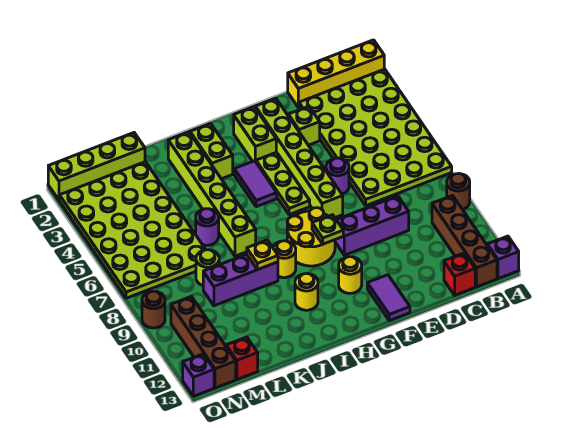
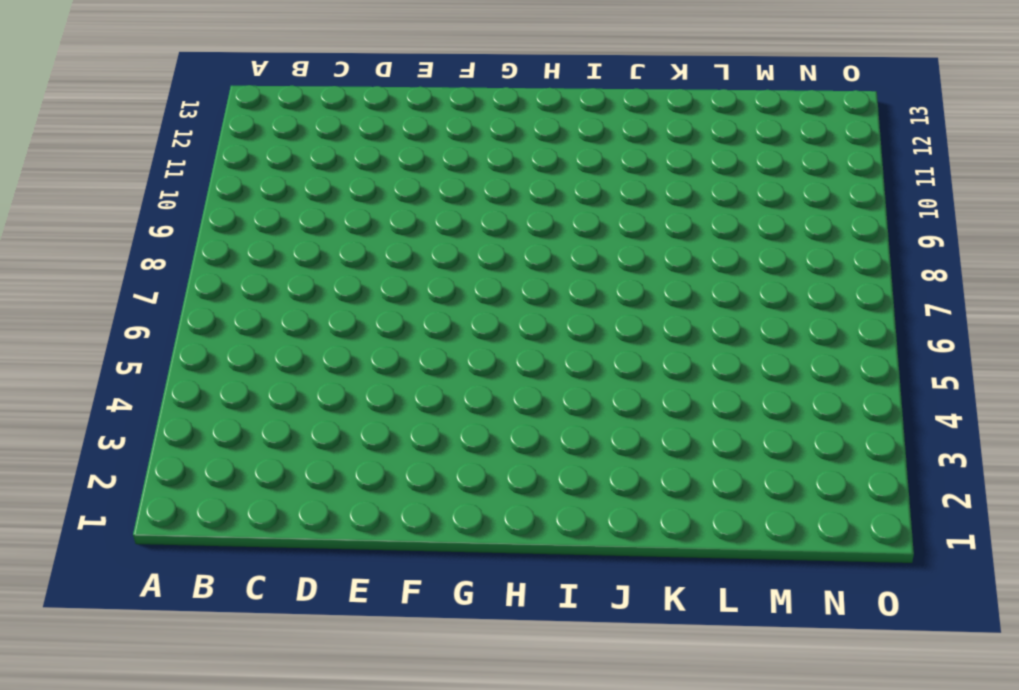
none -> yellow brick A1:D1 level 1
none -> lime plate A2:D7 level 1
none -> brown round brick A9 level 1
none -> purple brick A13 level 1

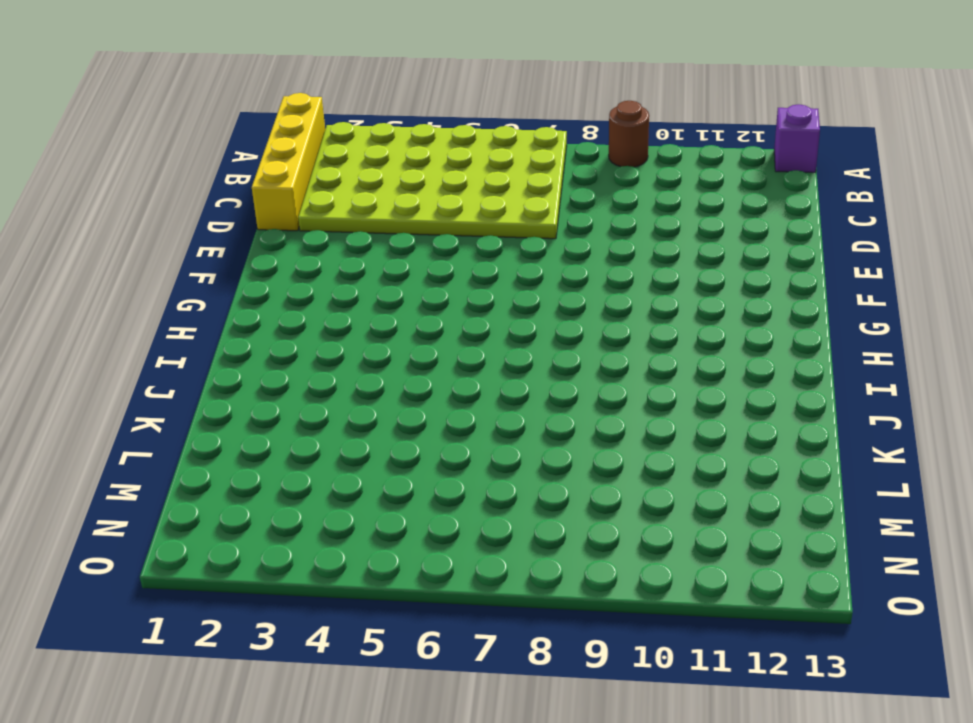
none -> brown brick B10:B13 level 1
none -> red brick C13 level 1
none -> purple brick D9:F9 level 1
none -> lime brick E3 level 1

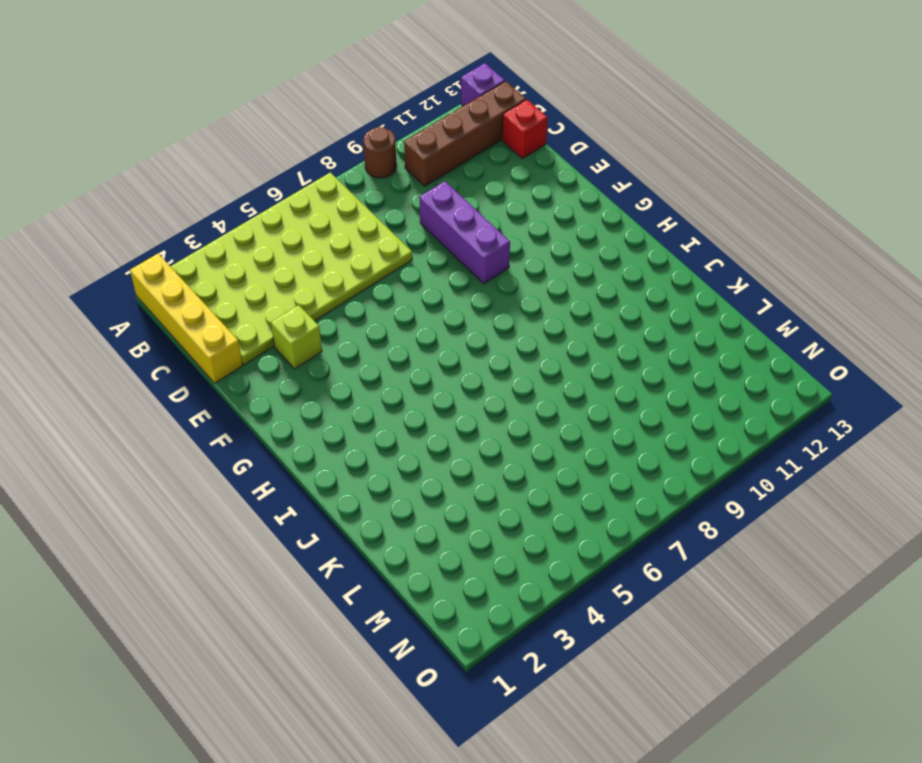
none -> purple round brick E6 level 1
none -> lime brick F2:F7 level 1
none -> purple tile F12:F13 level 1
none -> lime brick G2:G3 level 1

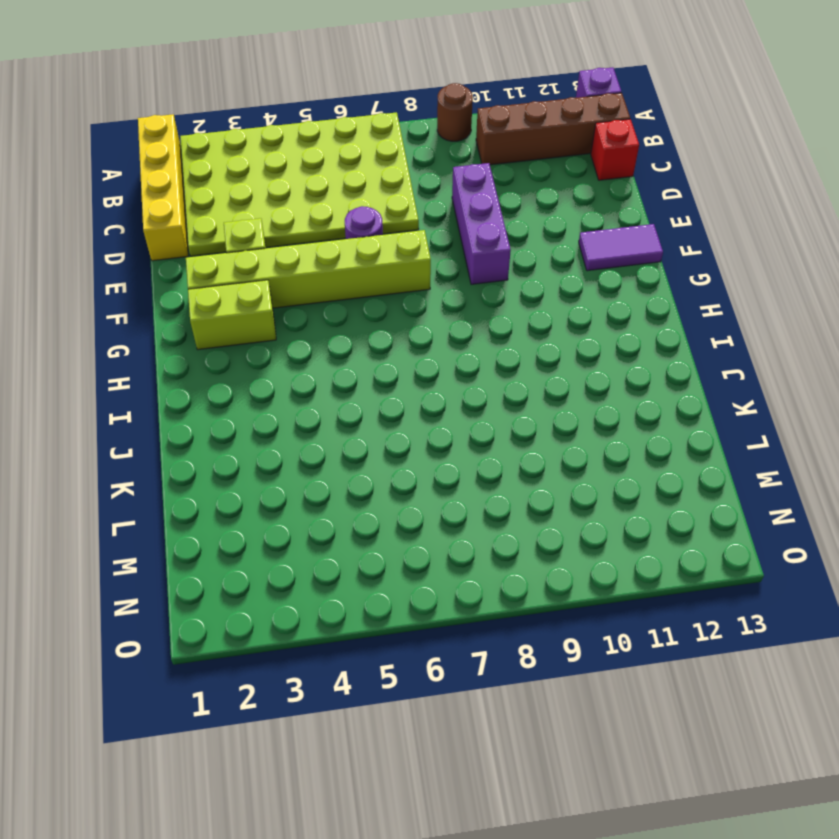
none -> lime plate G4:G6 level 1
none -> yellow round brick G8:H9 level 1
none -> yellow round brick G11 level 1
none -> purple tile H4:H5 level 1

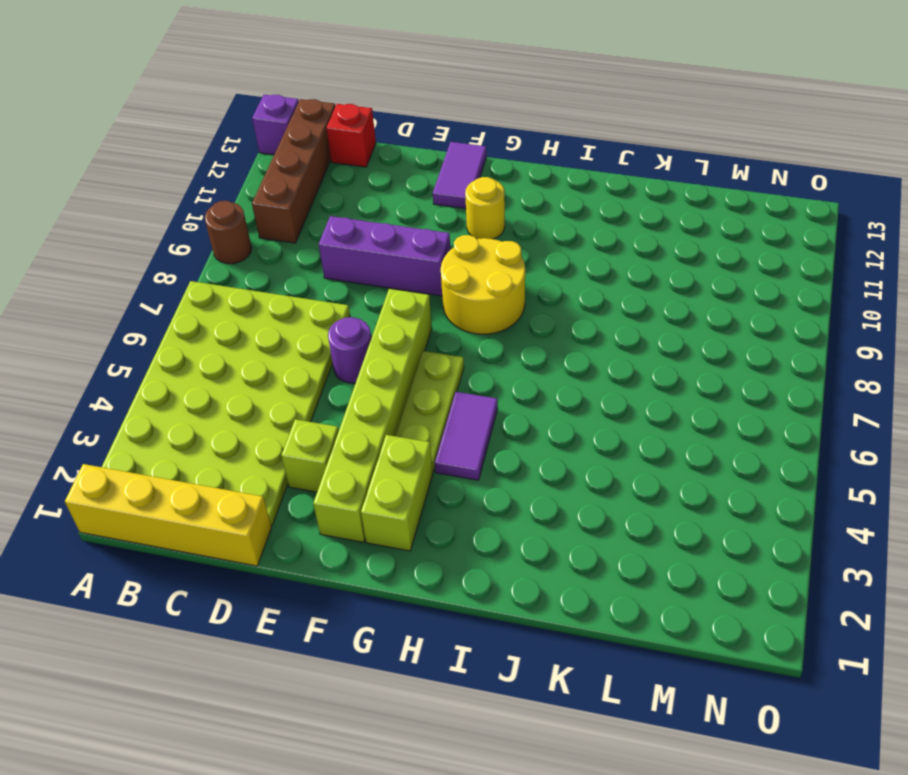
none -> lime brick I2:I3 level 1
none -> yellow round brick I9 level 1
none -> yellow round brick I11 level 1
none -> lime brick J2:J7 level 1

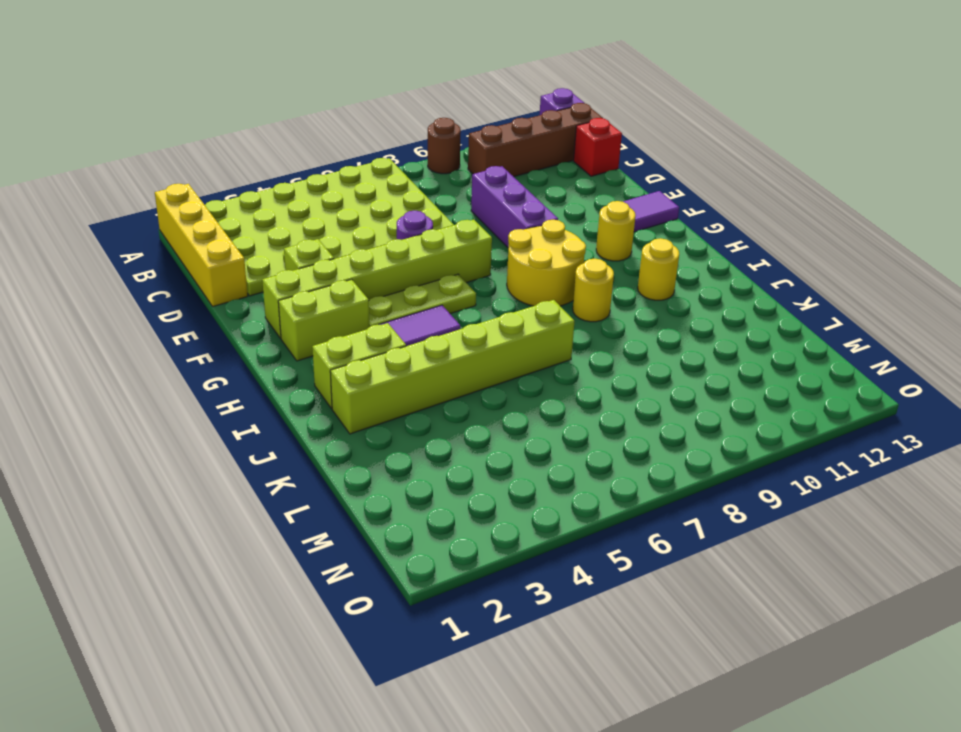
none -> purple brick J9:L9 level 1
none -> purple round brick K6 level 1
none -> lime brick L1:O1 level 1
none -> lime plate L2:O7 level 1

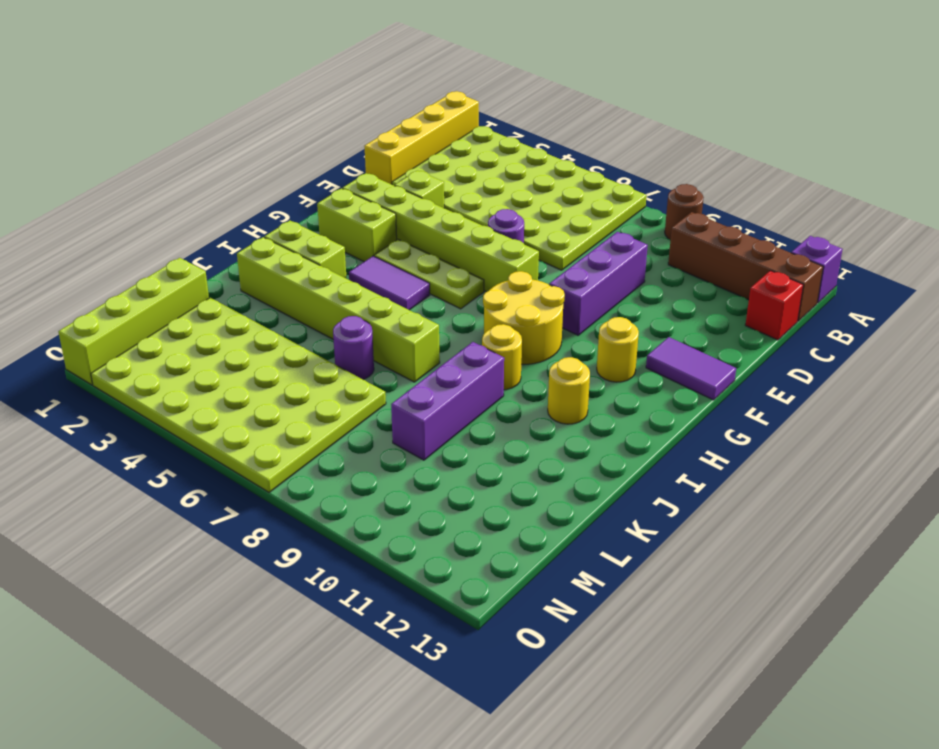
none -> lime round brick L8 level 1
none -> red brick M13 level 1
none -> brown brick N10:N13 level 1
none -> brown round brick O9 level 1

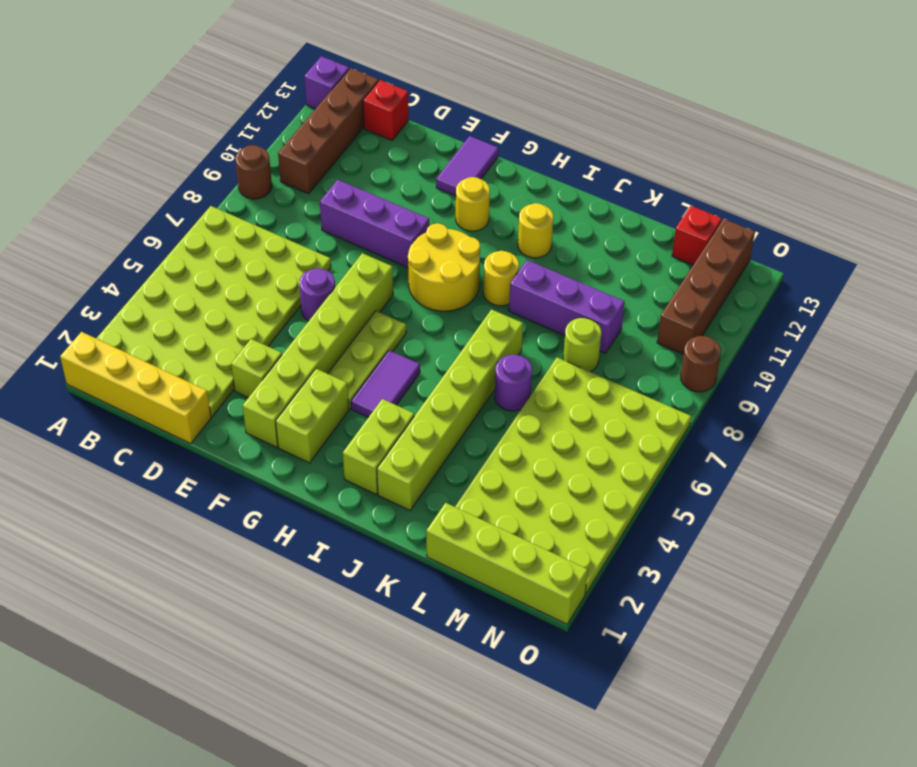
none -> purple brick O13 level 1
none -> lime plate G9 level 2
none -> yellow plate J9 level 2

